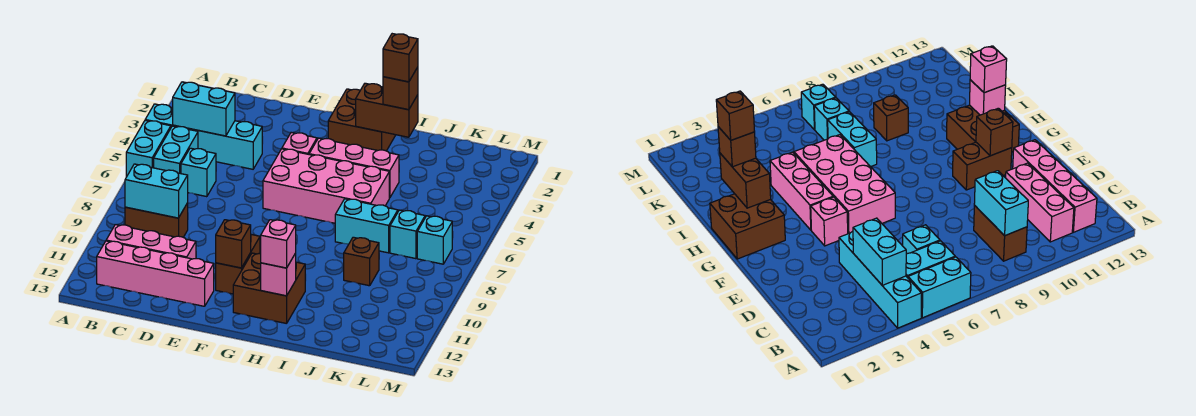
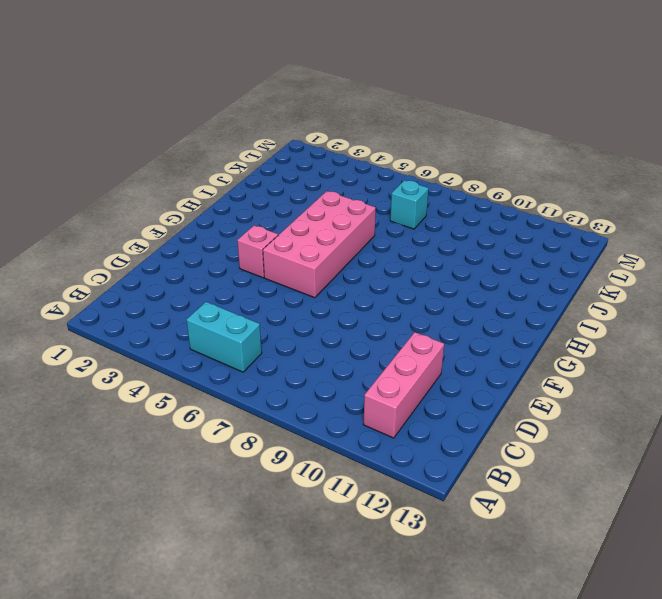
none -> cyan brick A4:D4 level 1
none -> cyan brick A5:A6 level 1
none -> brown brick B9:C9 level 1

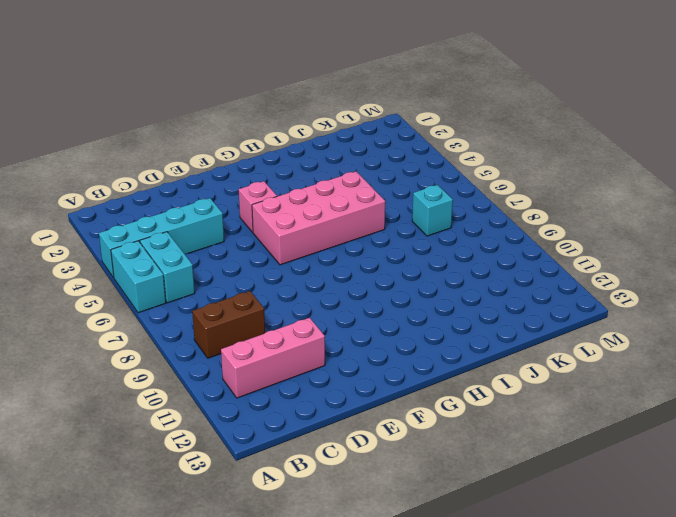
none -> pink brick B12:E12 level 1
none -> cyan brick C6 level 1
none -> brown brick F10:F11 level 1

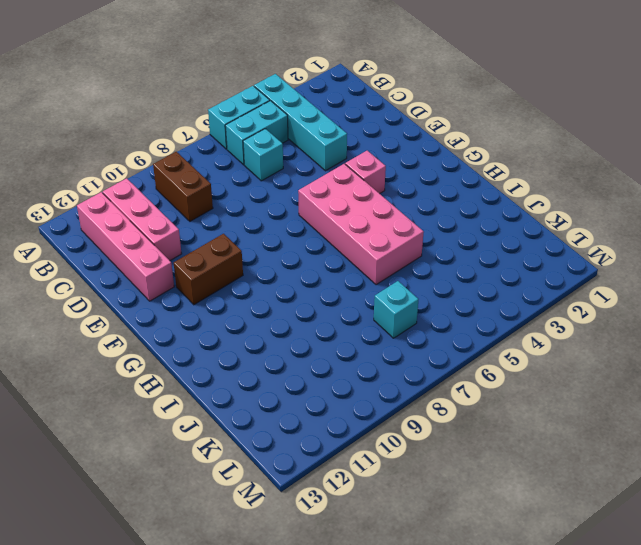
none -> brown brick G1:H2 level 1
none -> pink brick G4:I4 level 1
none -> brown brick G11:H12 level 1

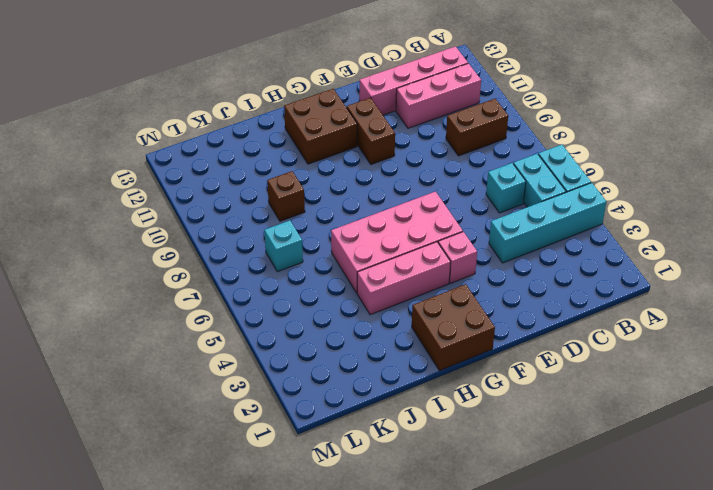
none -> cyan brick I7:J7 level 1
none -> cyan brick L7 level 1
none -> cyan brick B4:C4 level 2

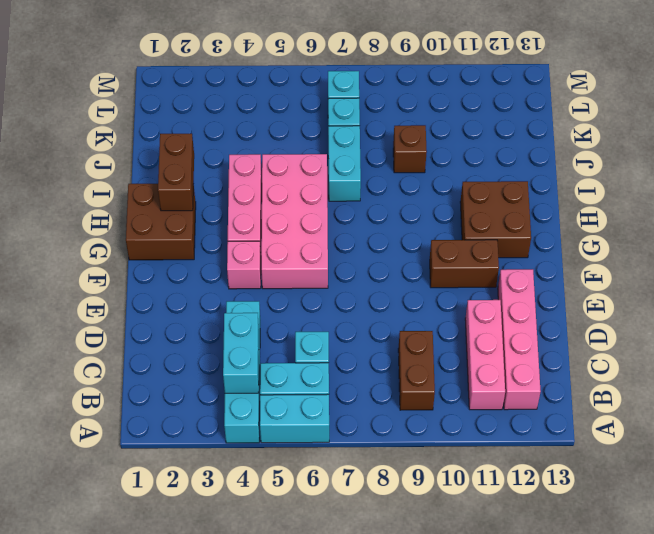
none -> cyan brick B9:C9 level 2
none -> brown brick F11 level 2
none -> pink brick H12 level 2

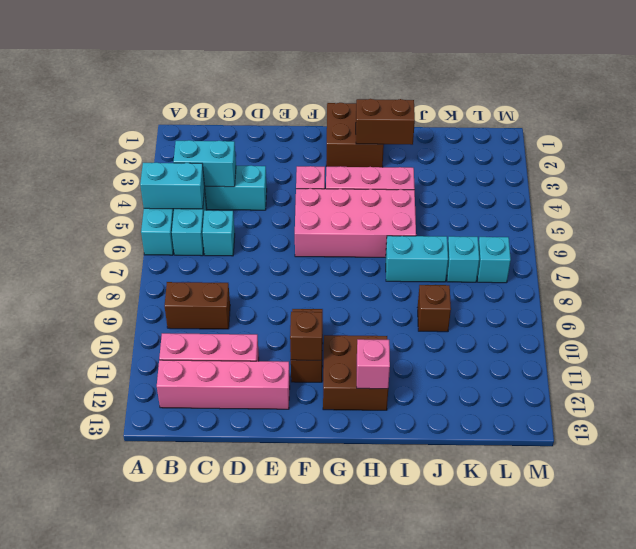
cyan brick A5:B5 level 2 -> cyan brick B9:C9 level 2
none -> pink brick H12 level 3
none -> brown brick I2 level 3
none -> brown brick I2 level 4

